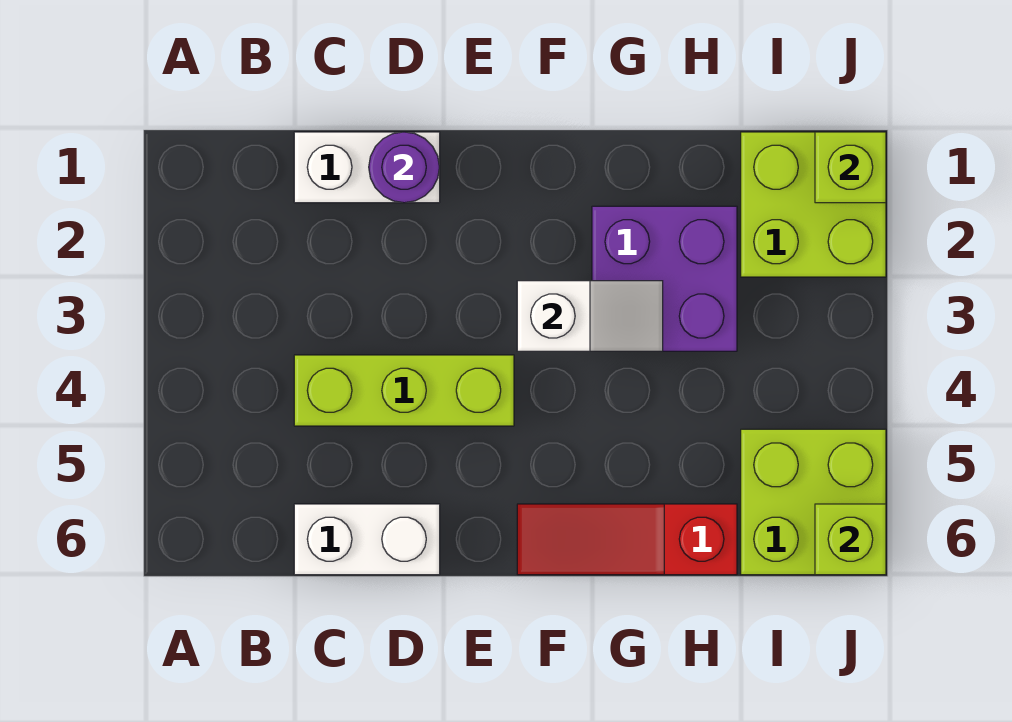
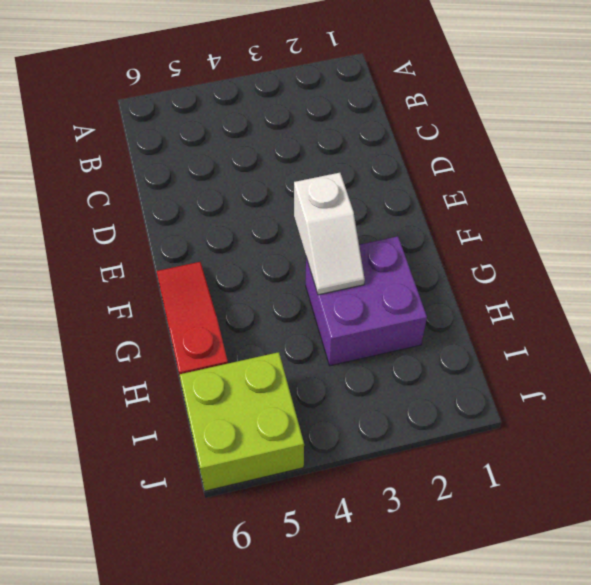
none -> white brick C1:D1 level 1
none -> lime brick C4:E4 level 1

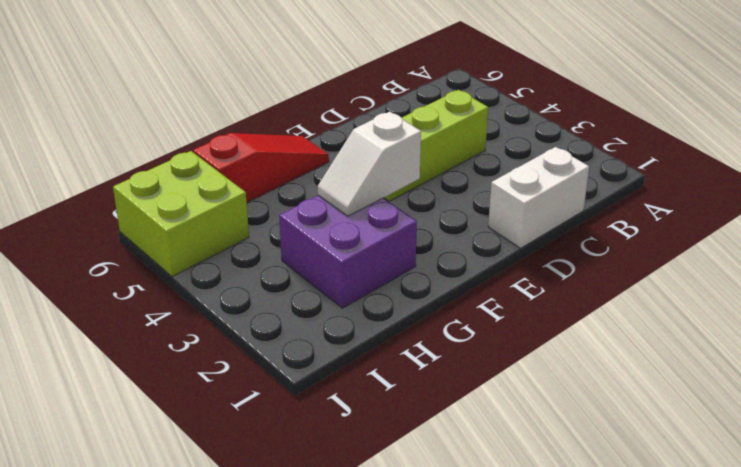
none -> white brick C6:D6 level 1
none -> lime brick I1:J2 level 1

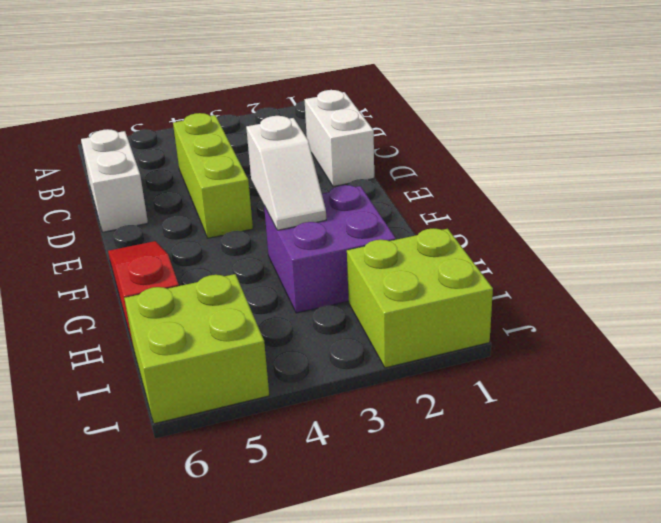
none -> purple round brick D1 level 2
none -> lime brick J1 level 2

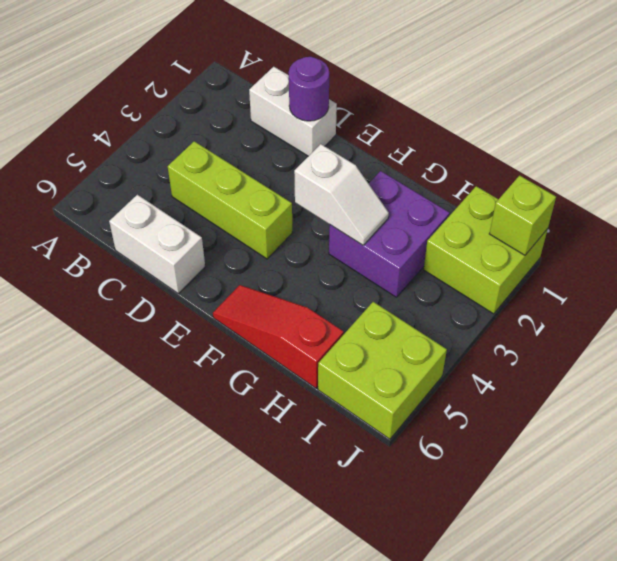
none -> lime brick J6 level 2

